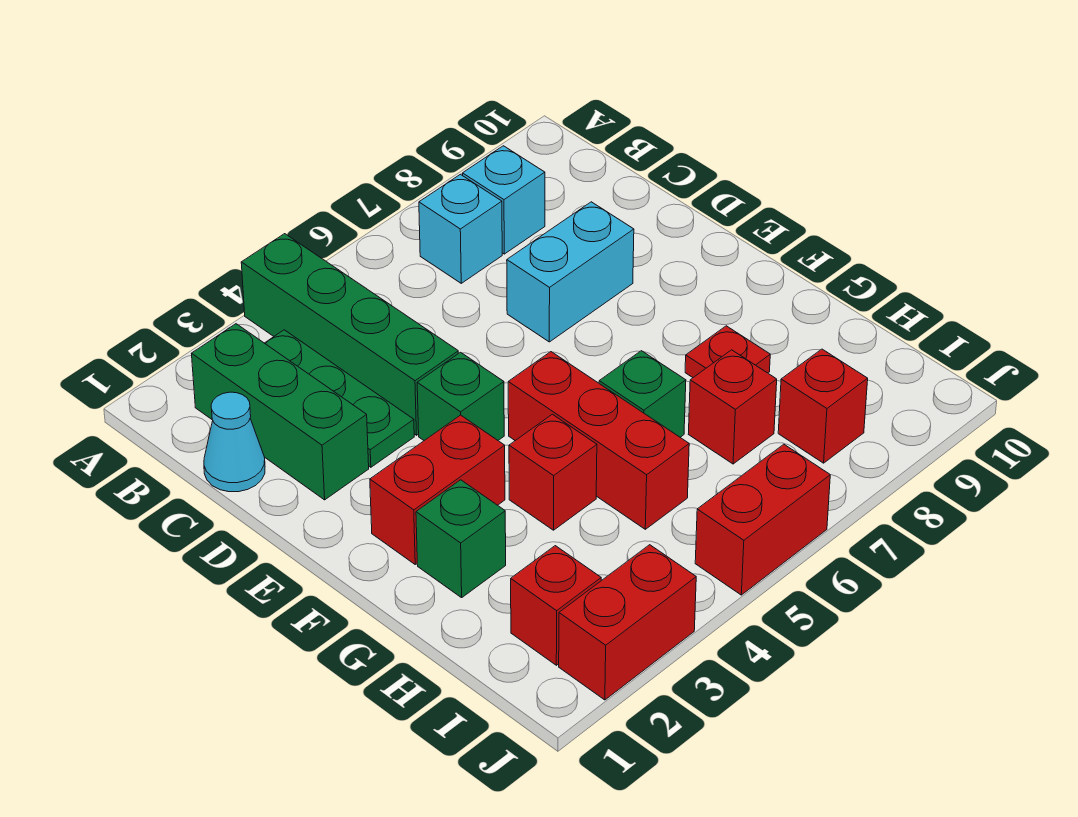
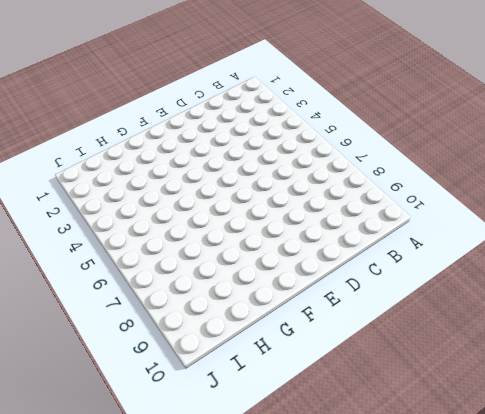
none -> green brick A4:D4 level 1
none -> green brick B2:D2 level 1
none -> green plate B3:D3 level 1

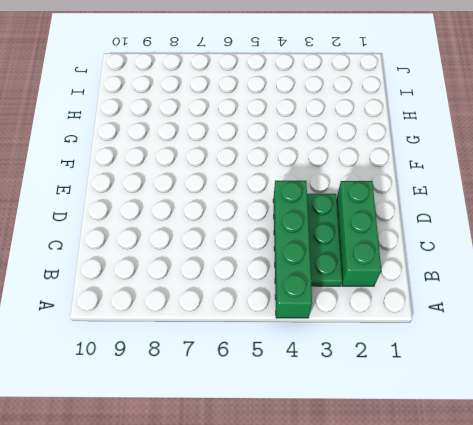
none -> cyan brick B7 level 1
none -> cyan brick B8 level 1
none -> cyan cone C1 level 1

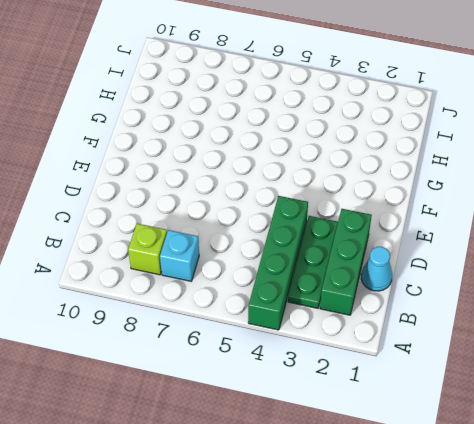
lime brick B8 level 1 -> cyan brick B8 level 1
none -> cyan brick D7:D8 level 1
none -> green brick E4 level 1
none -> red brick F2:F3 level 1

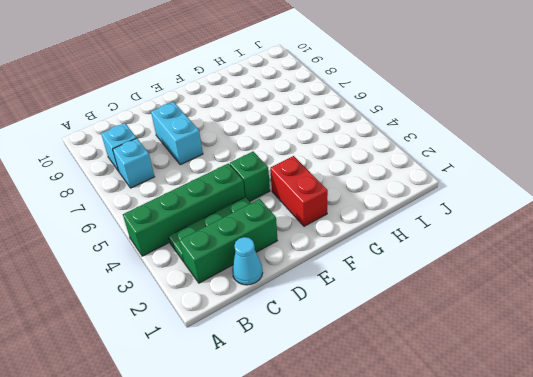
none -> red brick F5:H5 level 1
none -> green brick G2 level 1
none -> red brick G4 level 1

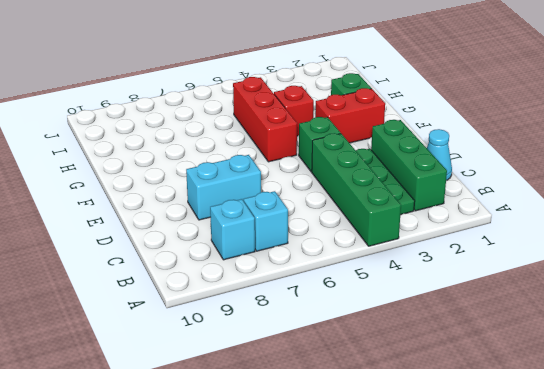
none -> green brick G6 level 1
none -> red plate G8 level 1
none -> red brick H7 level 1

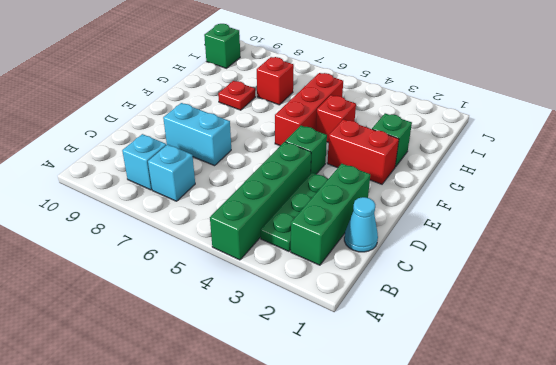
green brick I10 level 1 -> green brick G6 level 1
none -> red brick I2 level 1
none -> red brick I8 level 1
none -> red brick J2:J3 level 1

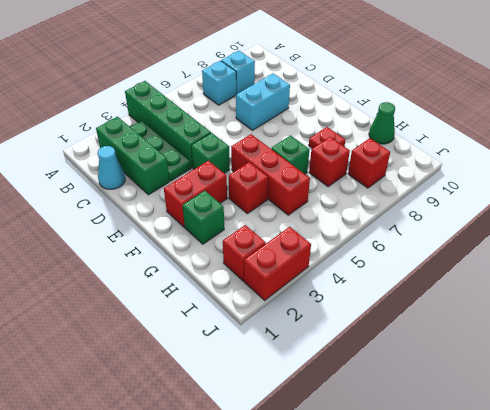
green cone H10 level 1 -> none
none -> red brick J5:J6 level 1

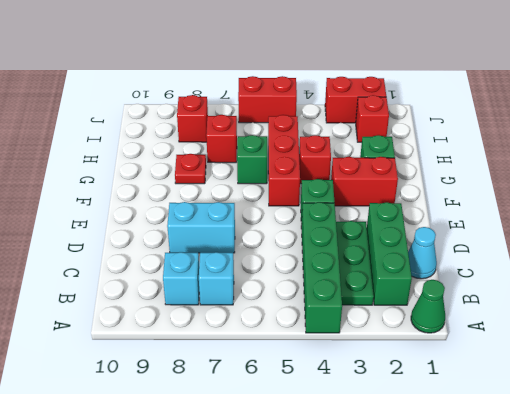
green cone A1 level 1 -> none

